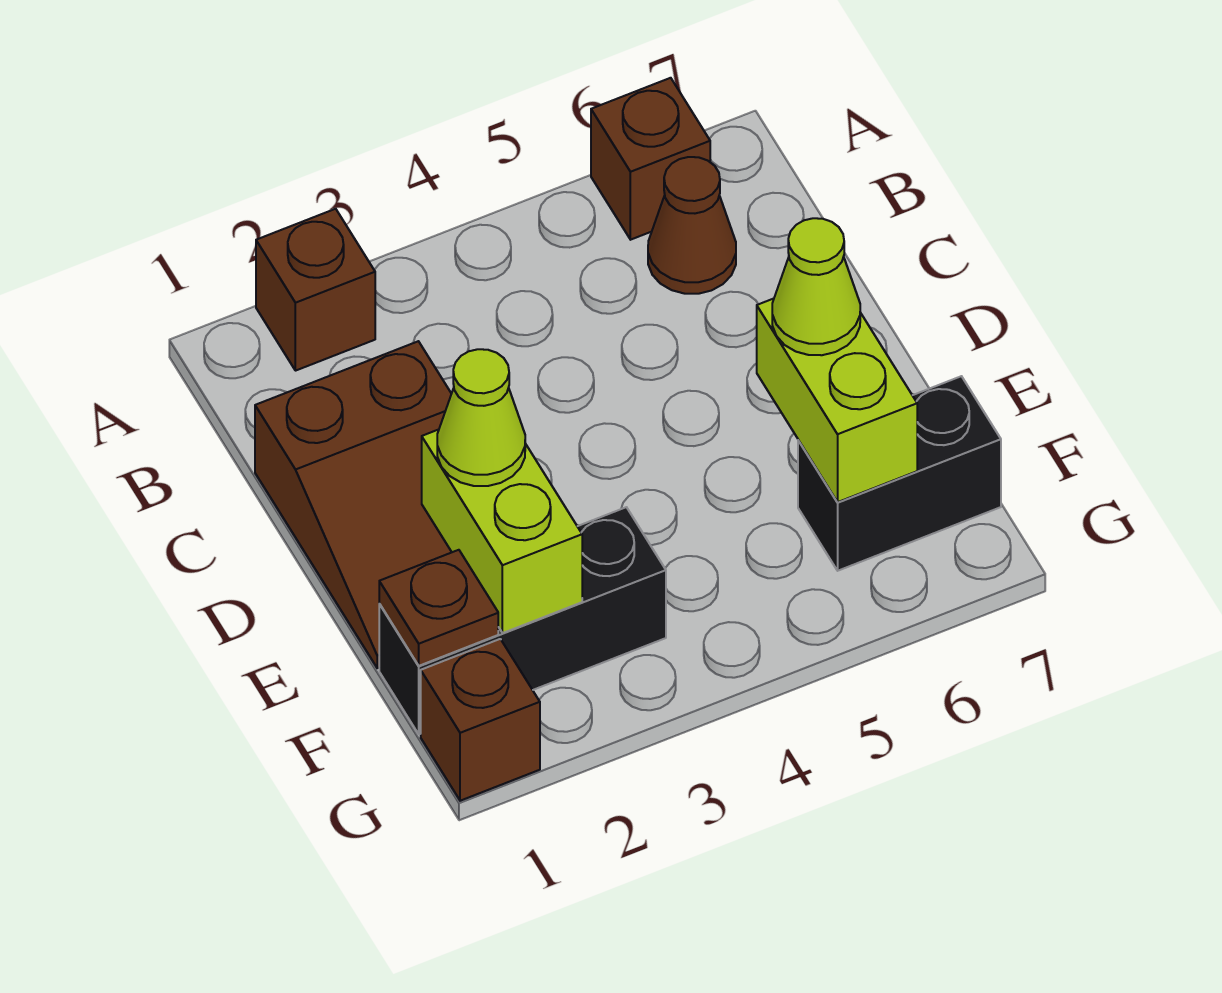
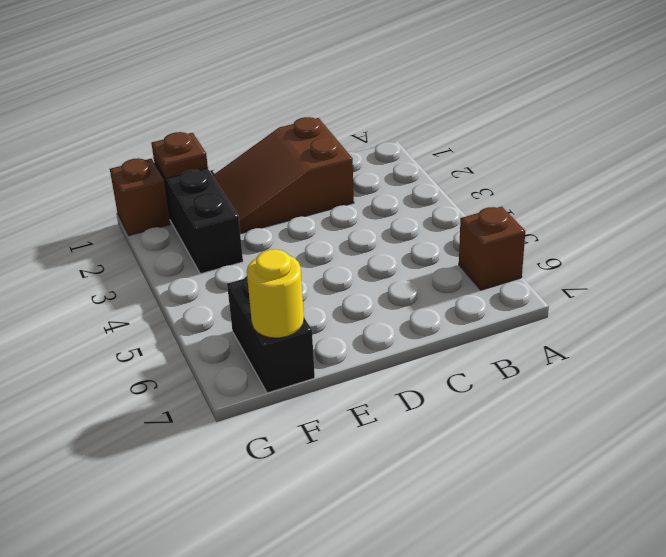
yellow round brick F7 level 2 -> none
none -> brown brick A2 level 1
none -> brown cone B6 level 1
none -> lime brick E2:F2 level 2

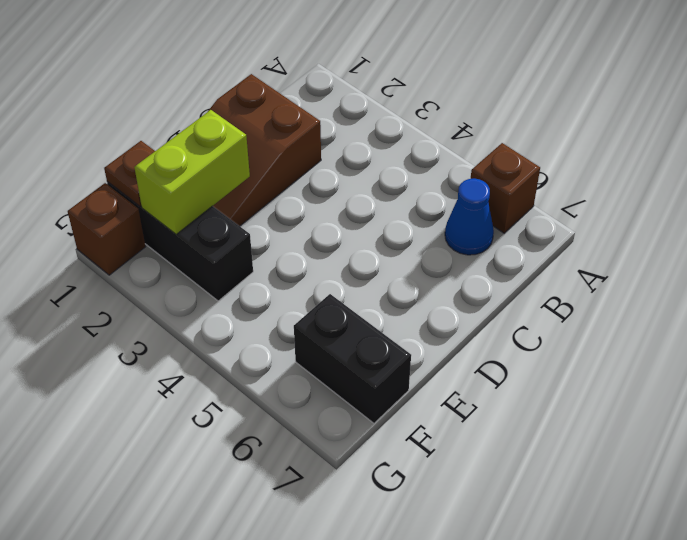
blue cone B6 level 1 -> brown cone B6 level 1
none -> brown brick A2 level 1
none -> lime brick E6:F6 level 2
none -> lime cone E2 level 3

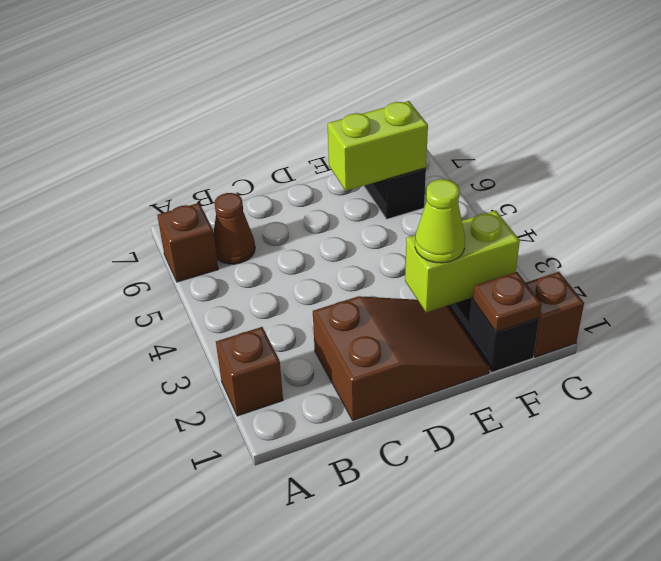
none -> lime cone E6 level 3

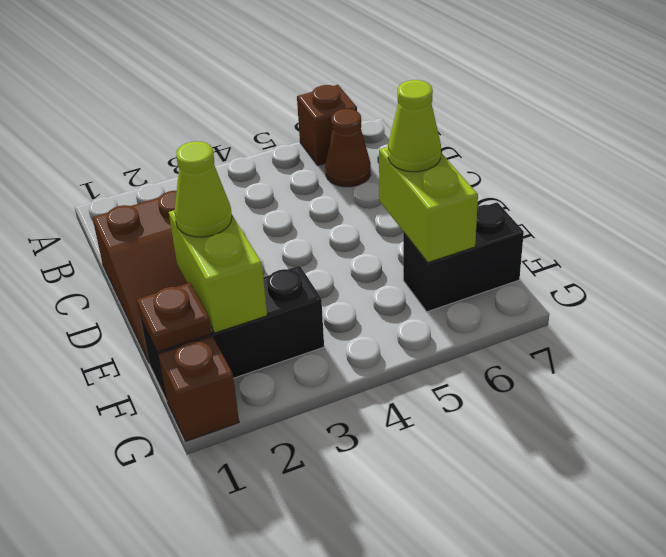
none -> brown brick A2 level 1

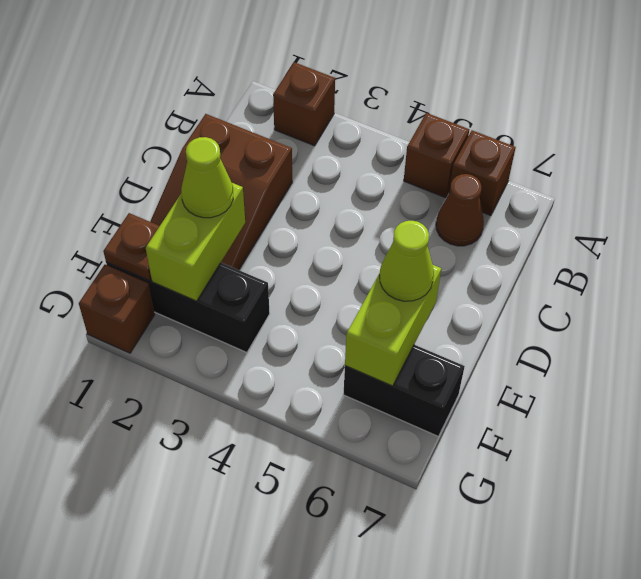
brown brick A5 level 1 -> none

